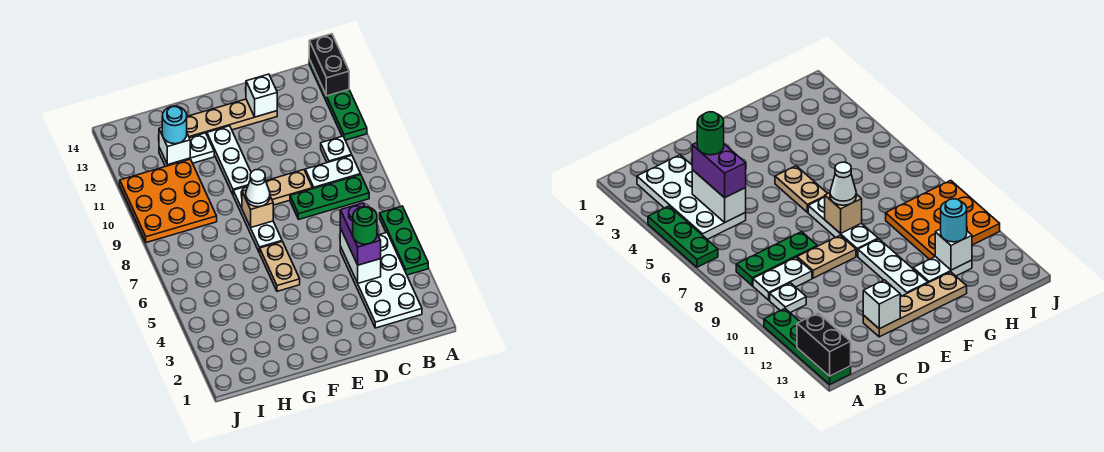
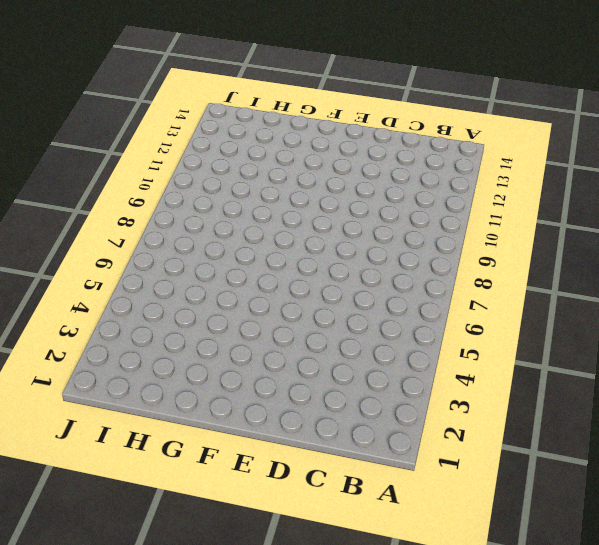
none -> green plate A4:A6 level 1
none -> green plate A11:A14 level 1
none -> white plate B2:C5 level 1

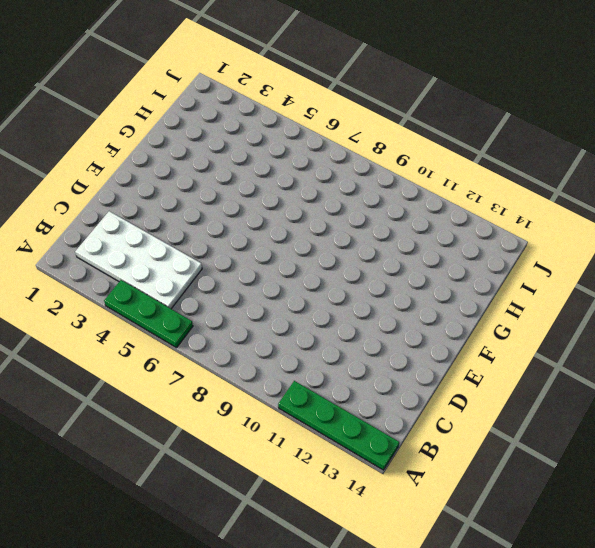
none -> green plate B8:D8 level 1
none -> white plate B9:C9 level 1
none -> white plate B10 level 1

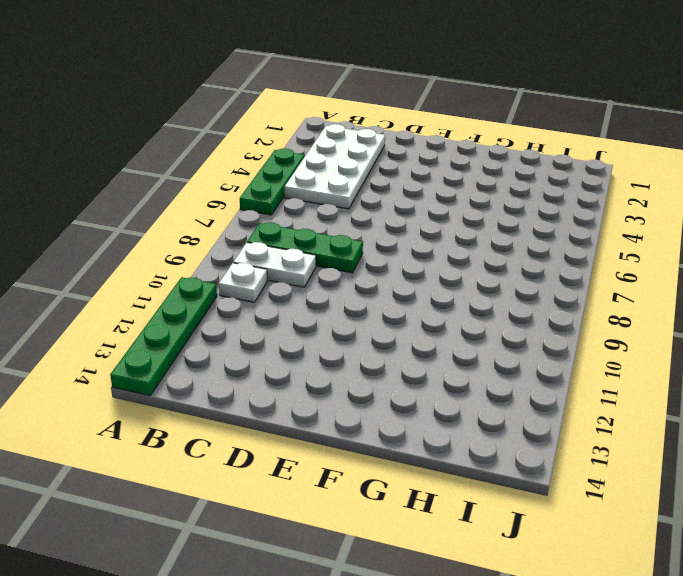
none -> tan plate D9:E9 level 1
none -> tan plate D13:G13 level 1
none -> tan plate F5:F6 level 1

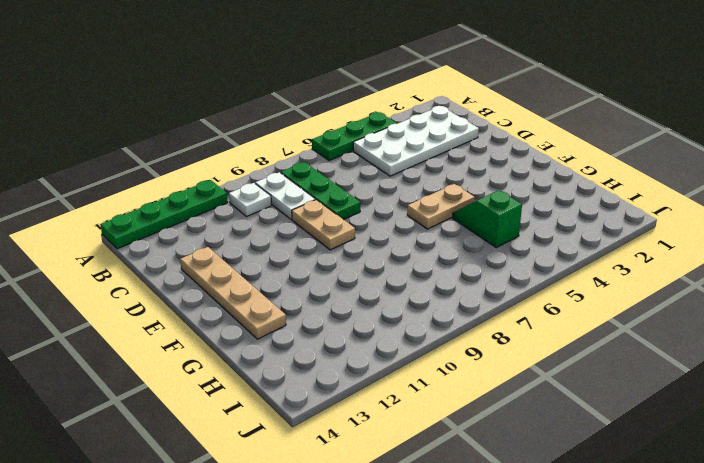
green slope G5:H5 level 1 top H -> none
none -> white plate F7:F9 level 1
none -> white plate F10:F12 level 1
none -> white plate G12:H12 level 1

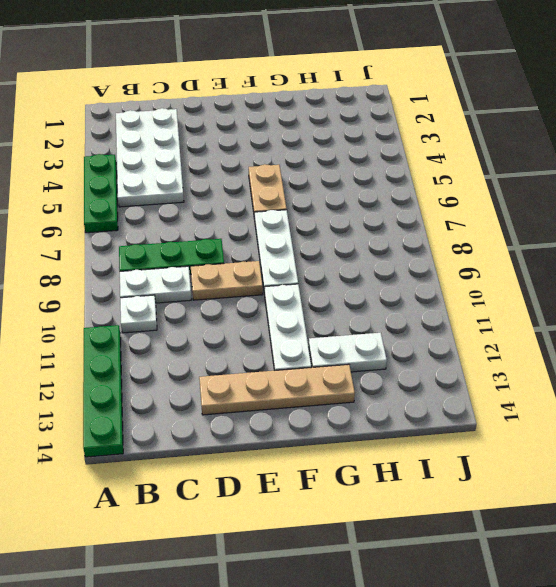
none -> orange plate H9:J11 level 1
none -> black brick A13:A14 level 2
none -> white brick C4:C5 level 2

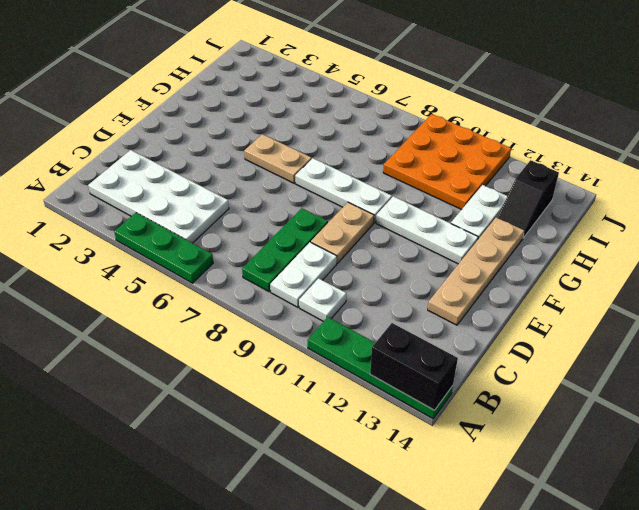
black slope H13:I13 level 1 top I -> none
none -> white brick C4:C5 level 2
none -> white brick D13 level 2
none -> tan brick F8 level 2

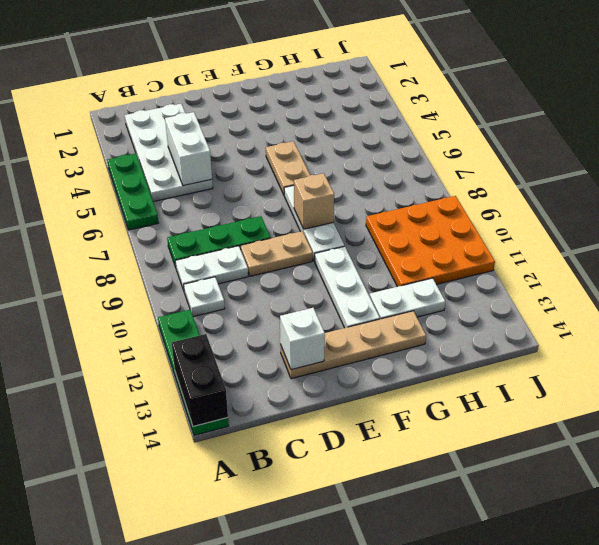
none -> white brick H12 level 2
none -> purple brick C4:C5 level 3
none -> white cone F8 level 3

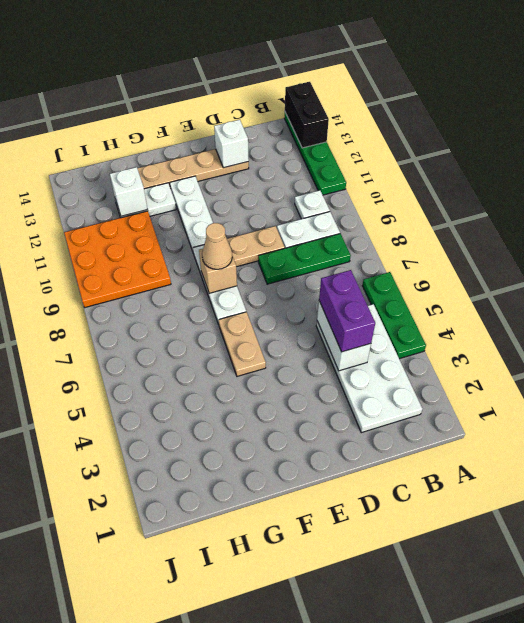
tan cone F8 level 3 -> white cone F8 level 3
none -> cyan round brick H12 level 3
none -> green round brick C4 level 4

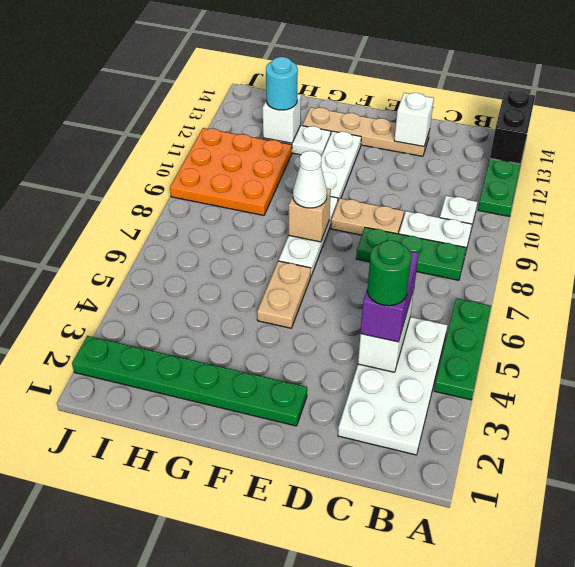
green plate E2:J2 level 1 -> none

